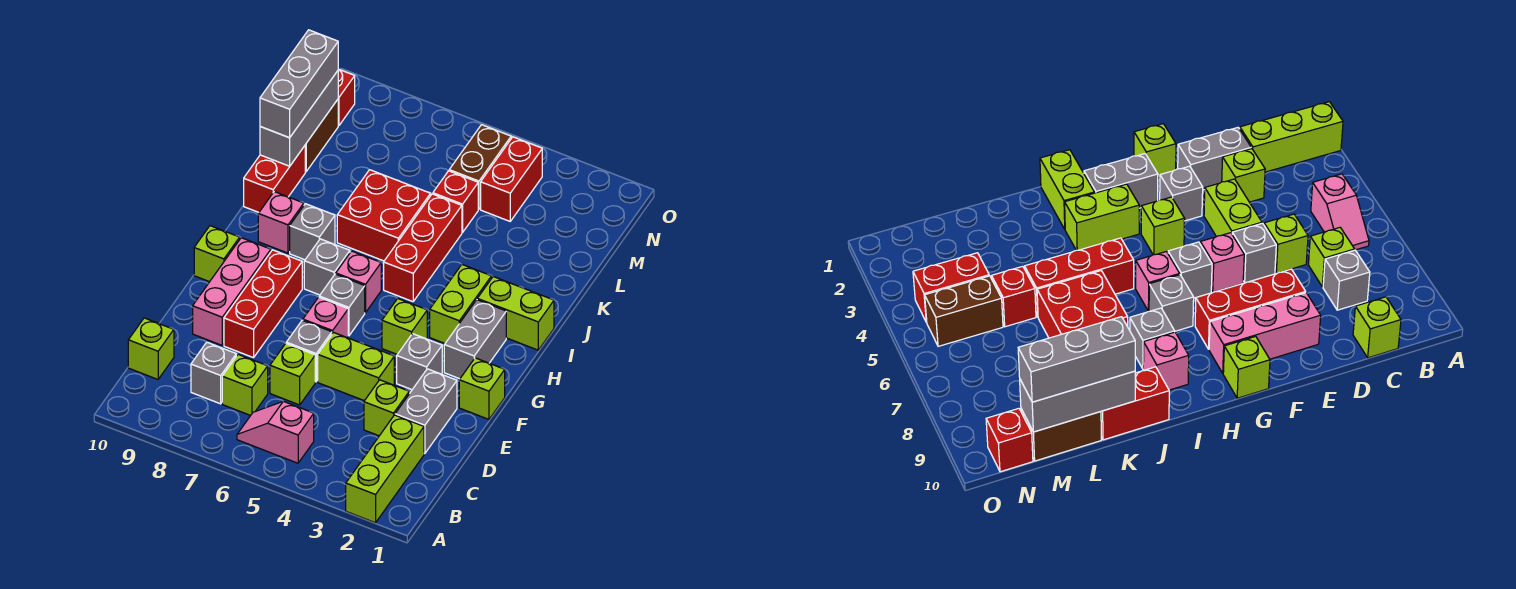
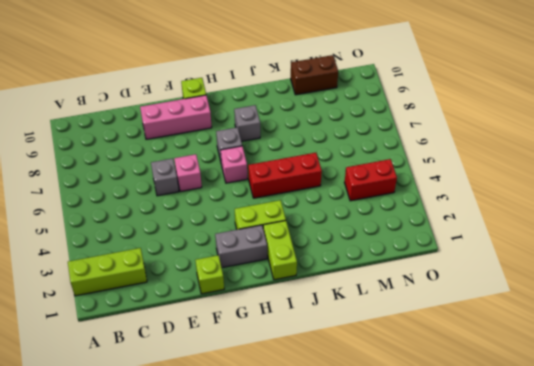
none -> pink slope B5:B6 level 1 top 5
none -> lime brick C7 level 1
none -> grey brick C8 level 1
none -> lime brick C10 level 1

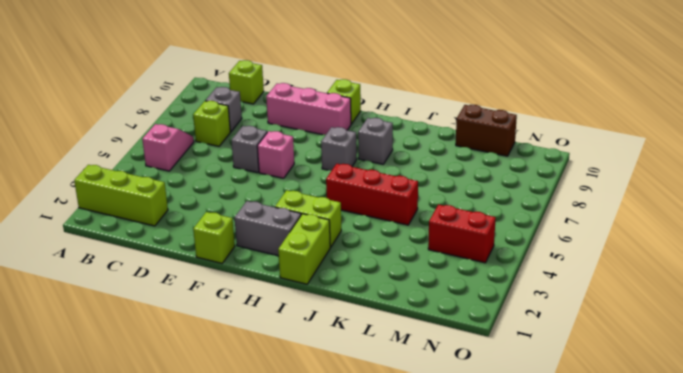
none -> grey brick D2:E2 level 1
none -> lime brick D3 level 1
none -> lime brick D6 level 1
none -> lime brick E4:E5 level 1

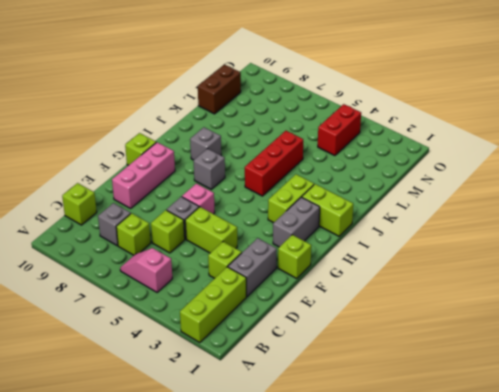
none -> red brick E8:G8 level 1
none -> grey brick F3 level 1
none -> lime brick G4 level 1
none -> grey brick G6 level 1

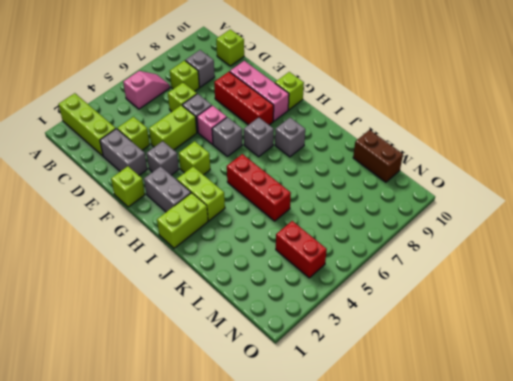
none -> pink brick H6 level 1
none -> pink brick I9 level 1
none -> red brick J6:K7 level 1
none -> red brick J10:K10 level 1

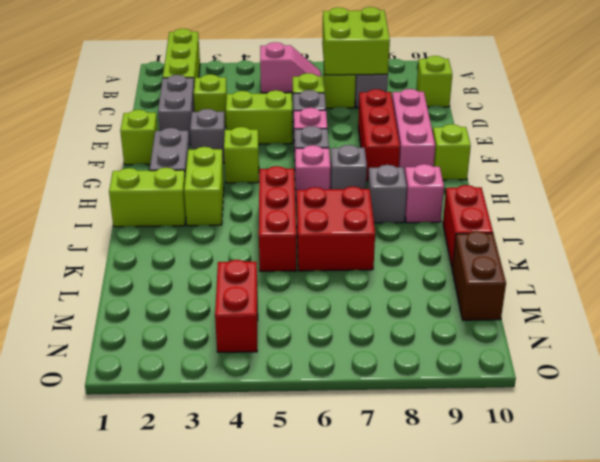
lime brick B7:C8 level 2 -> none
none -> red brick L5 level 1
none -> brown brick M5:N5 level 1
none -> red brick N10 level 1
none -> grey brick K10:M10 level 2

